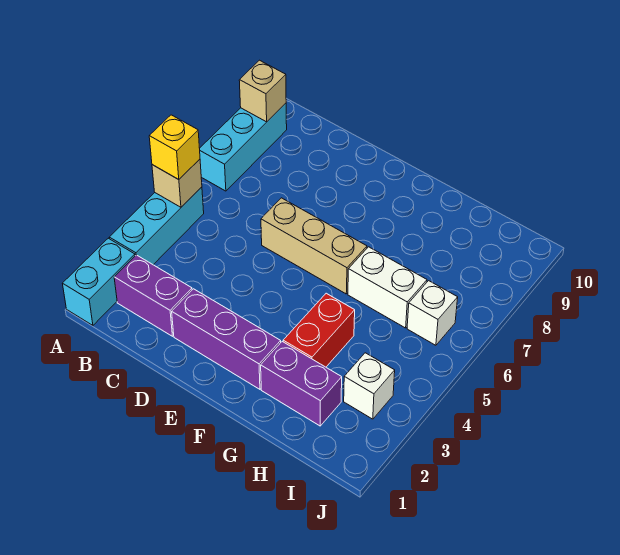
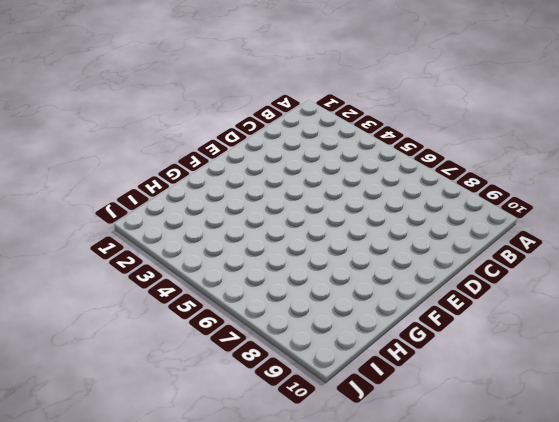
none -> cyan brick A1:A2 level 1
none -> cyan brick A3:A5 level 1
none -> cyan brick A7:A9 level 1

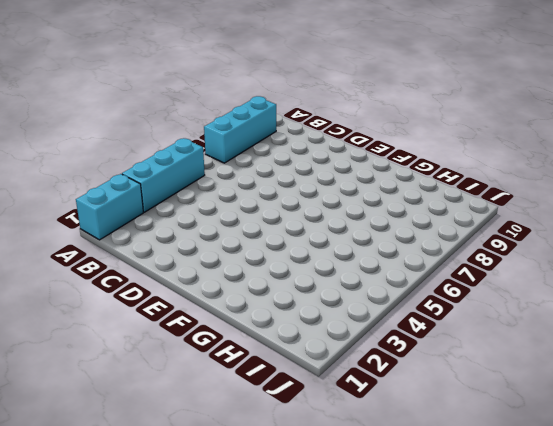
none -> purple brick B2:C2 level 1
none -> purple brick D2:F2 level 1
none -> tan brick D6:F6 level 1

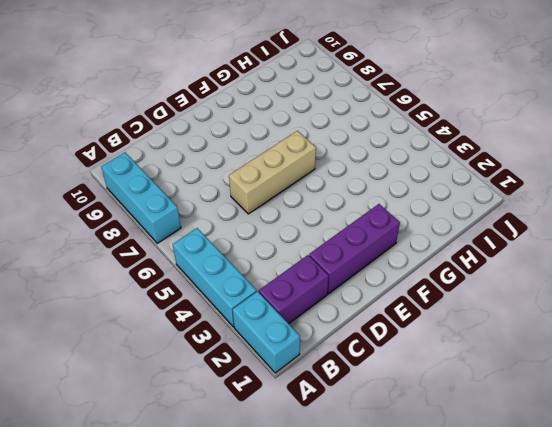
none -> purple brick G2:H2 level 1
none -> red brick G3:G4 level 1
none -> white brick G6:H6 level 1

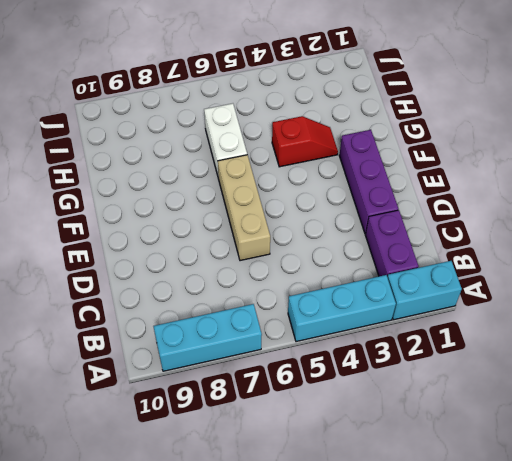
red slope G3:G4 level 1 top 4 -> red brick G3:G4 level 1
none -> purple brick G2:H2 level 1
none -> white brick I3 level 1
none -> white brick I6 level 1

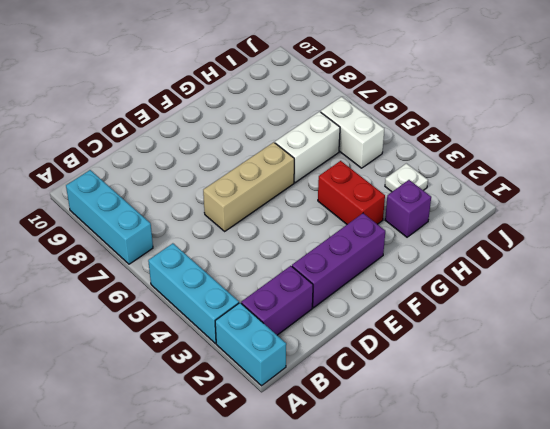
purple brick H2 level 1 -> purple brick G2:H2 level 1
white plate I3 level 1 -> white brick I3 level 1
white brick I5:I6 level 1 -> white brick I6 level 1
none -> tan brick A5 level 2
none -> tan brick A9 level 2
none -> yellow brick A5 level 3

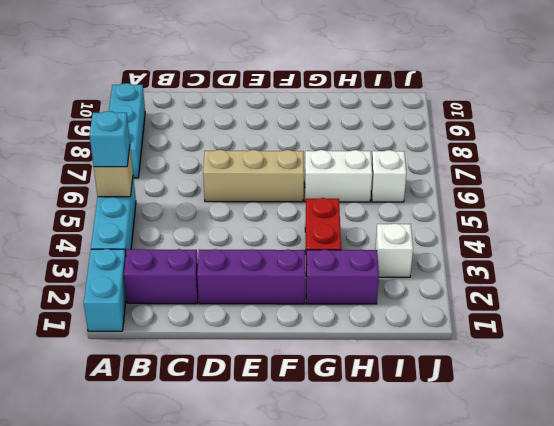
cyan brick A5 level 3 -> yellow brick A5 level 3
none -> tan brick A9 level 2

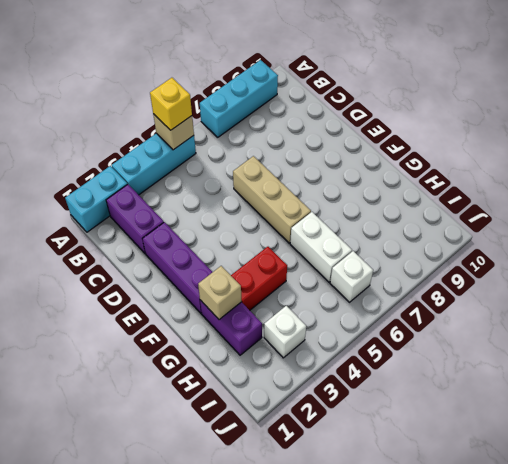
tan brick G2 level 2 -> tan brick A9 level 2

